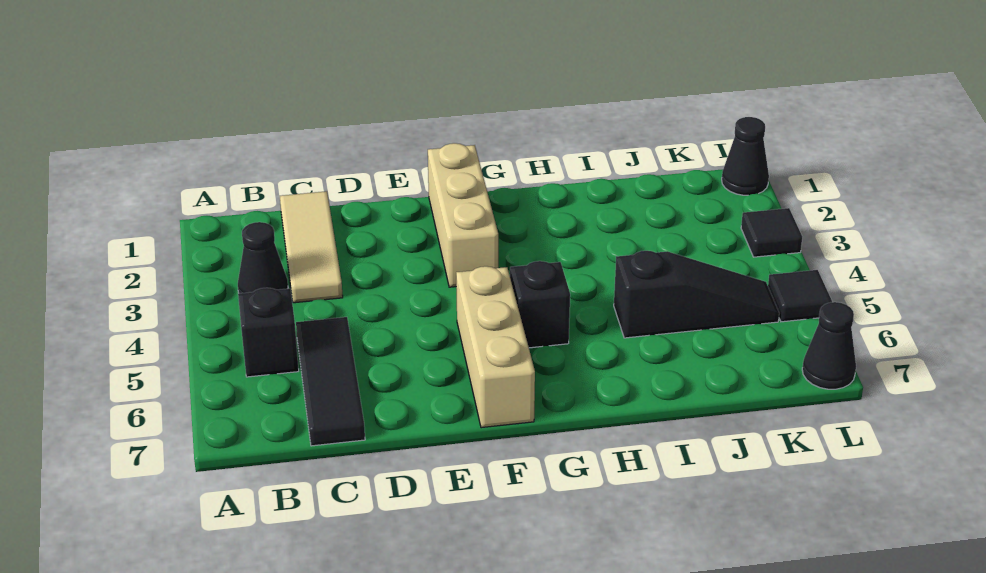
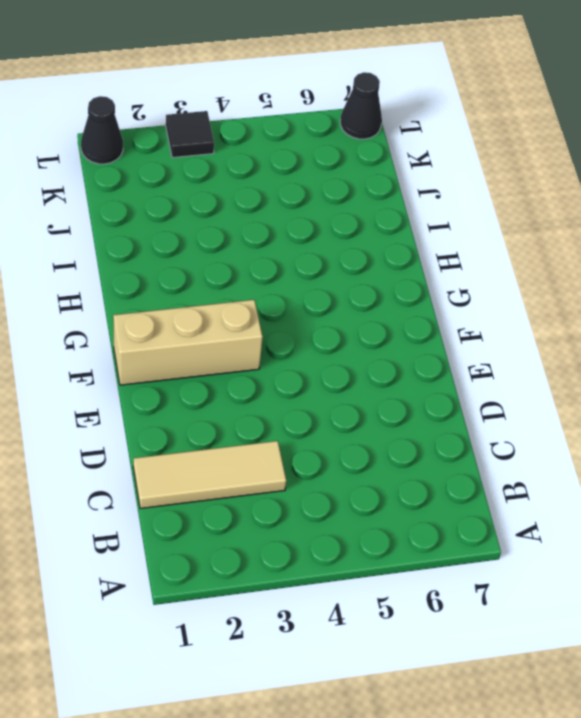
none -> black cone B3 level 1
none -> black brick B5 level 1
none -> black tile C5:C7 level 1

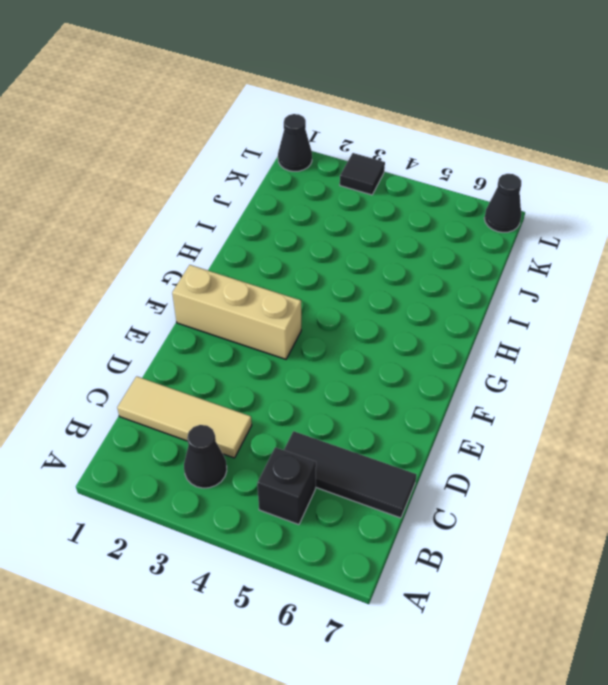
none -> tan brick F5:F7 level 1
none -> black brick G5 level 1
none -> black slope I5:K5 level 1 top I

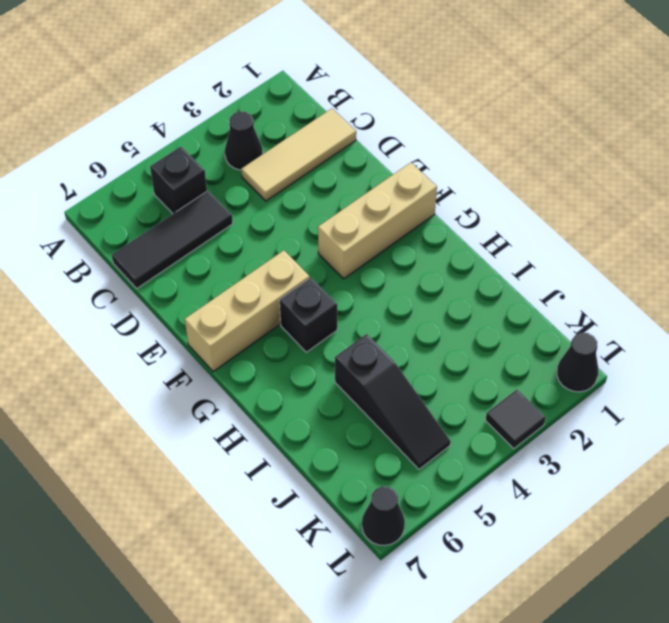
none -> black tile L5 level 1

